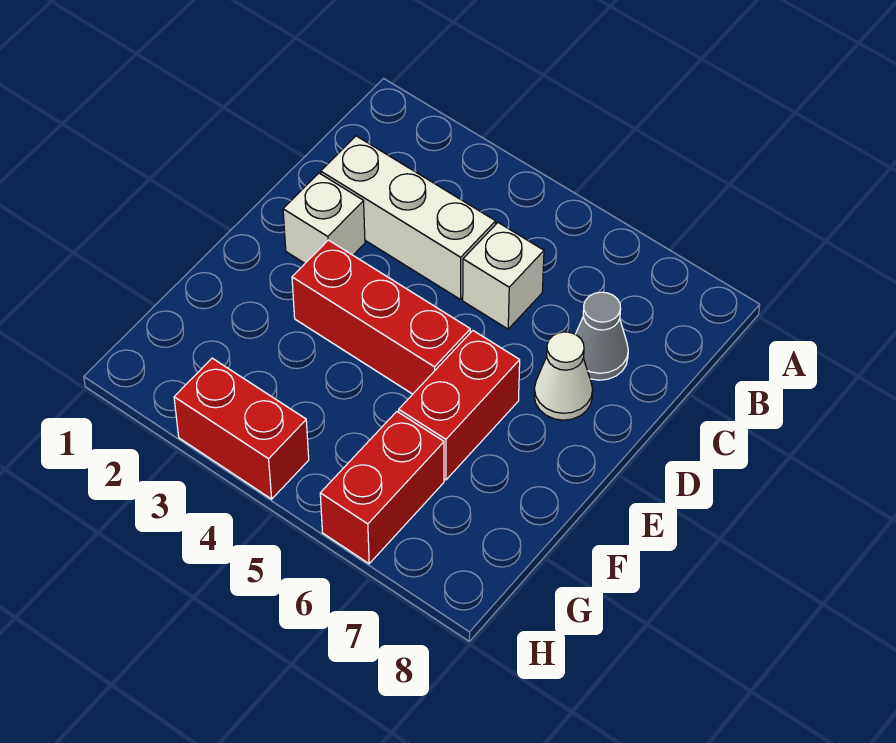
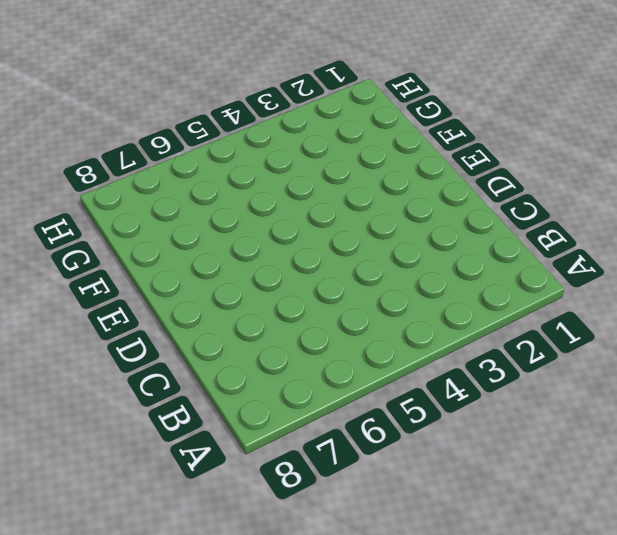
none -> white brick C2:C4 level 1
none -> white brick C5 level 1

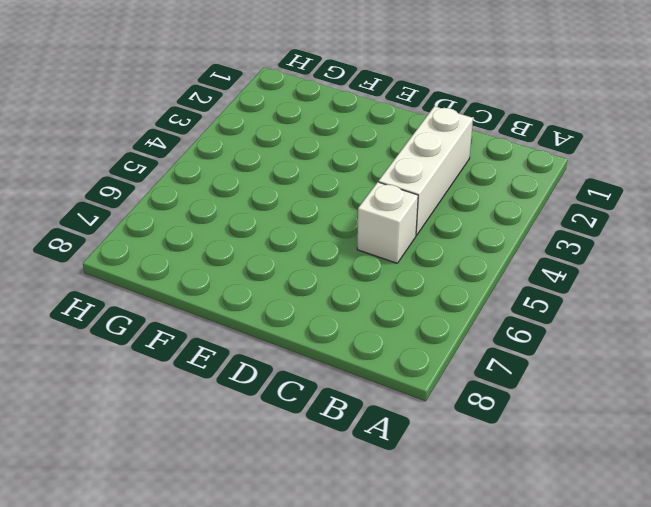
none -> grey cone C7 level 1
none -> white brick D2 level 1

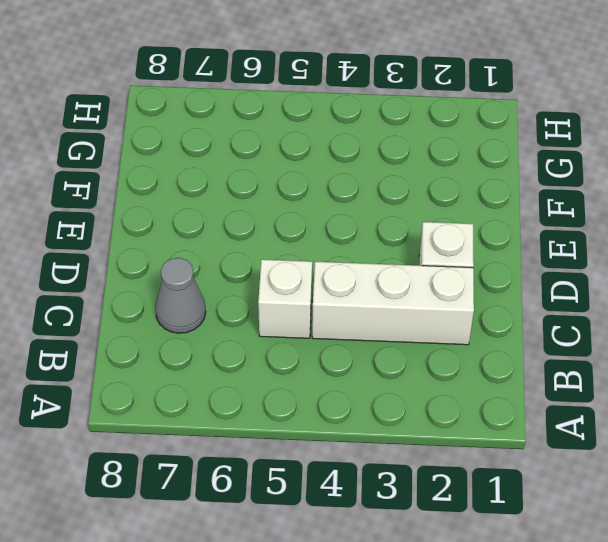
none -> white cone D7 level 1
none -> red brick E3:E5 level 1

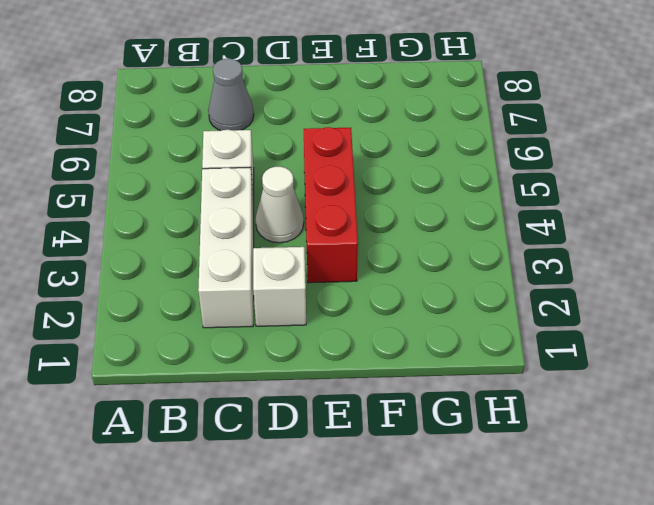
white cone D4 level 1 -> white cone D7 level 1
none -> red brick E6:F6 level 1
none -> red brick G6:H6 level 1

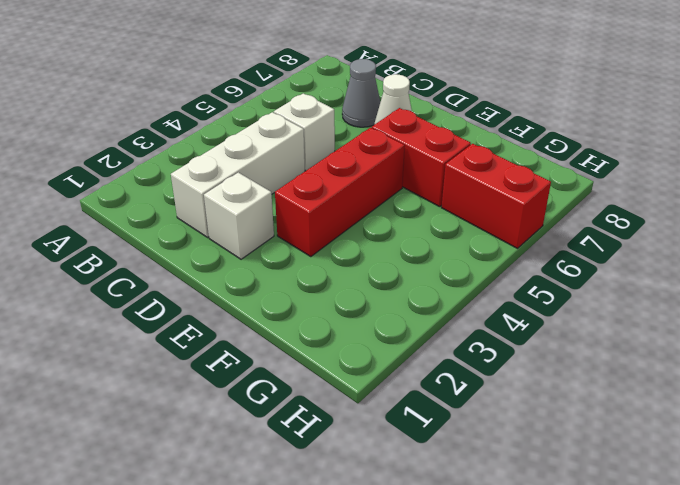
none -> red brick H3:H4 level 1

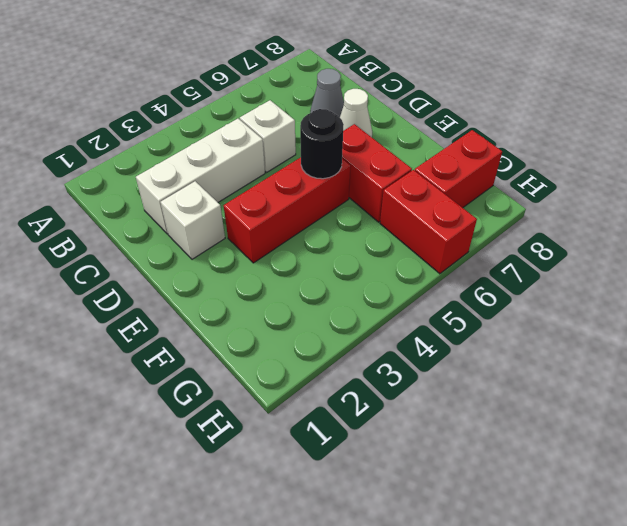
black round brick E5 level 2 -> none
red brick G7:G8 level 1 -> red brick H3:H4 level 1

